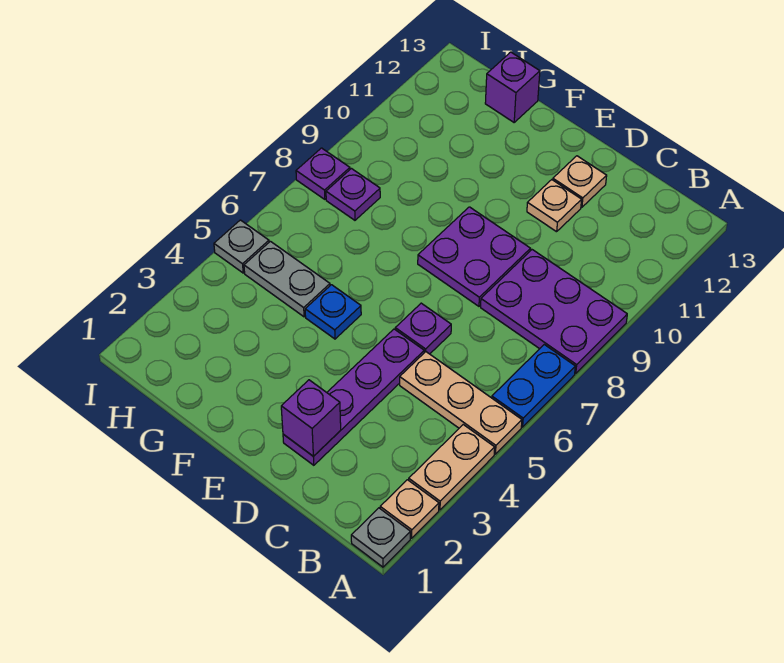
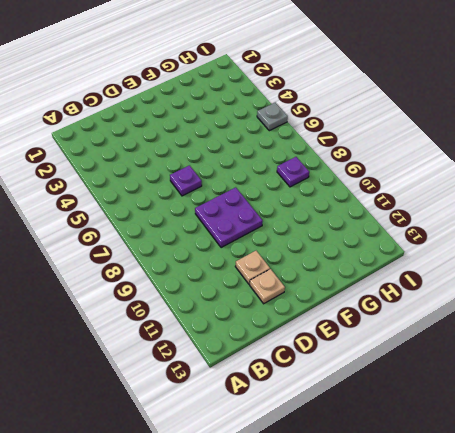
none -> grey plate A1 level 1
none -> tan plate A2 level 1
none -> tan plate A3:A4 level 1

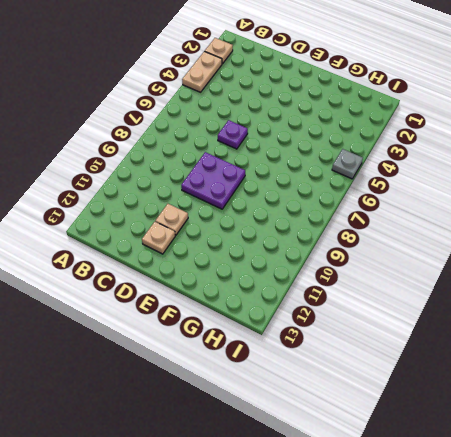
none -> grey plate A1 level 1
none -> tan plate A5:C5 level 1
none -> blue plate A6:A7 level 1

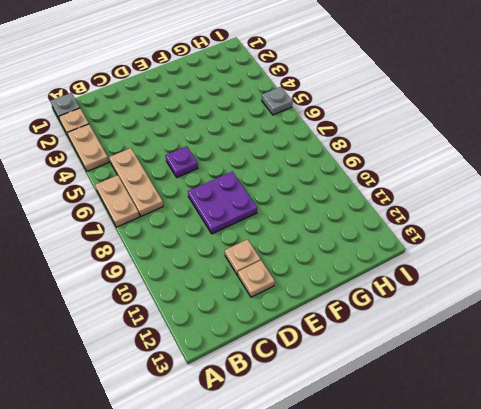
tan plate A6:A7 level 1 -> blue plate A6:A7 level 1
tan plate B5:B7 level 1 -> tan plate A5:C5 level 1
none -> purple plate A8:C9 level 1
none -> purple plate D2:D5 level 1
none -> blue plate F5 level 1

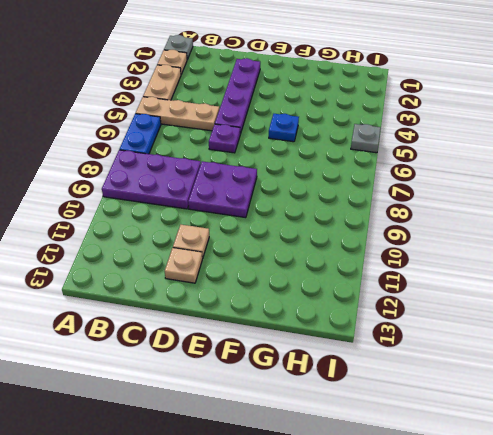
none -> grey plate G5:H5 level 1
none -> purple brick G13 level 1
none -> purple plate H8 level 1

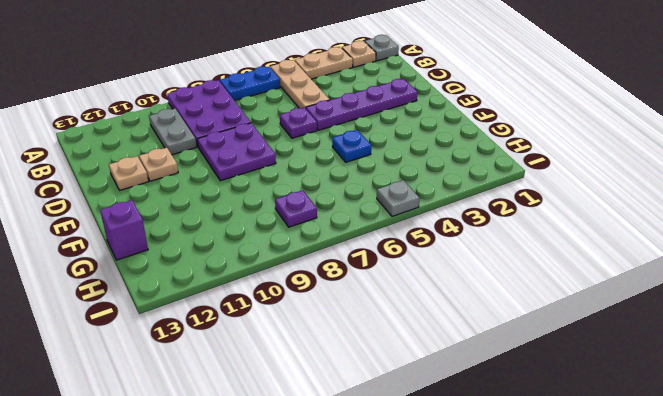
grey plate B10:C10 level 1 -> grey plate G5:H5 level 1
none -> purple plate I8 level 1
none -> purple brick D2 level 2

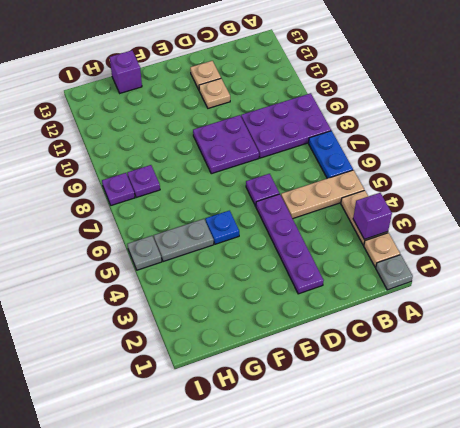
purple brick A3 level 2 -> purple brick D2 level 2

